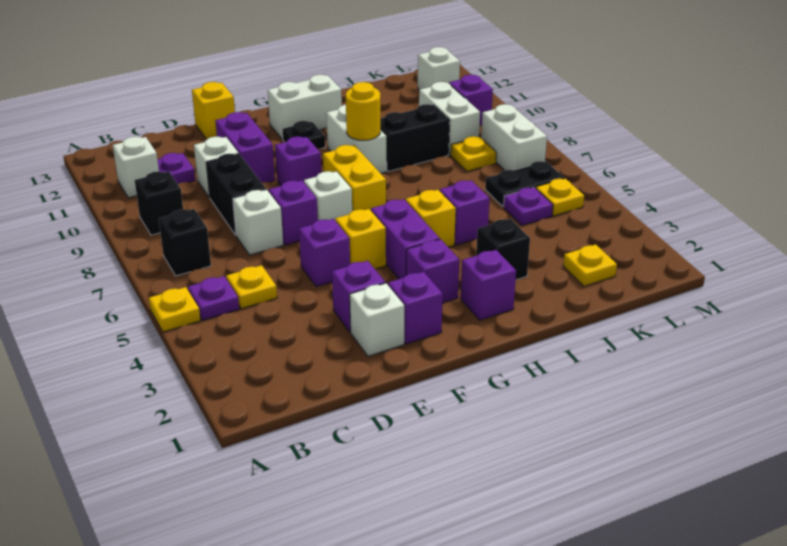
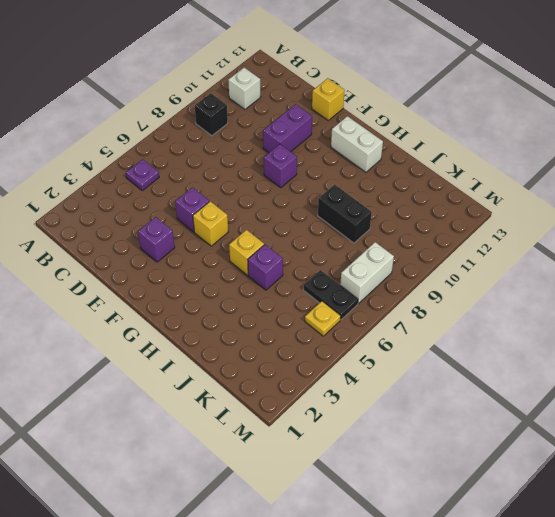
none -> yellow plate A5 level 1
none -> black brick B7 level 1
none -> yellow plate C5 level 1
none -> purple plate C11 level 1

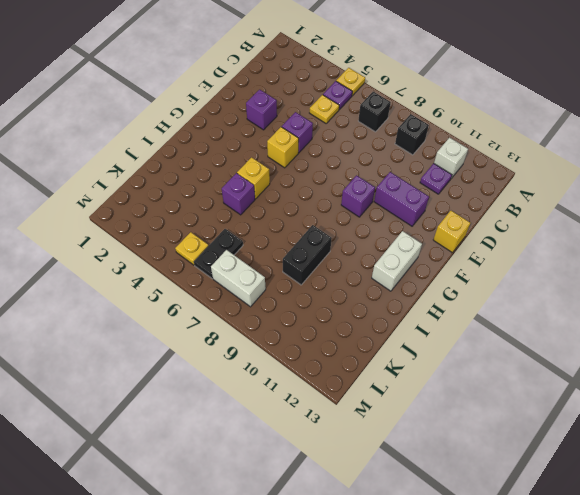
none -> white brick D7 level 1
none -> black brick D8:D9 level 1
none -> white brick D10 level 1
none -> white brick E2 level 1

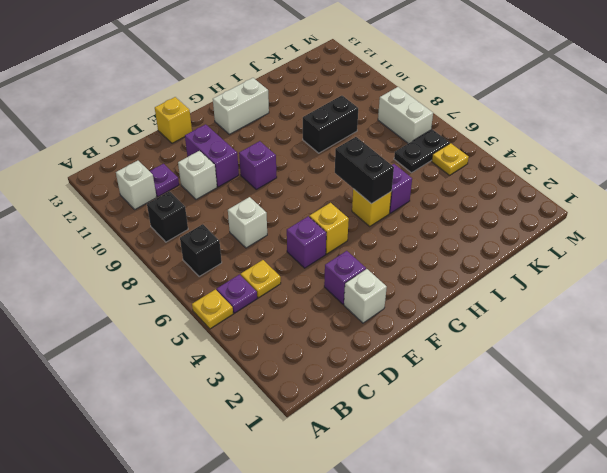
black brick H5:H6 level 2 -> black brick D8:D9 level 1
none -> purple brick E7 level 1
none -> purple brick F2 level 1
none -> white brick F7 level 1
none -> purple brick G3 level 1

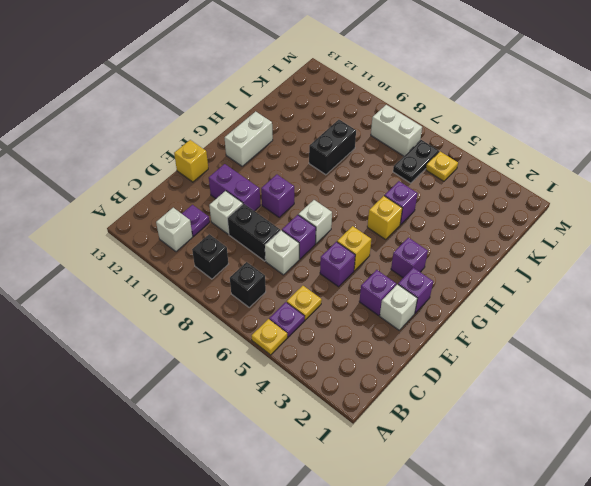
none -> purple brick G4:G5 level 1
none -> yellow brick G7:G8 level 1
none -> black plate G11 level 1
none -> purple brick H2 level 1

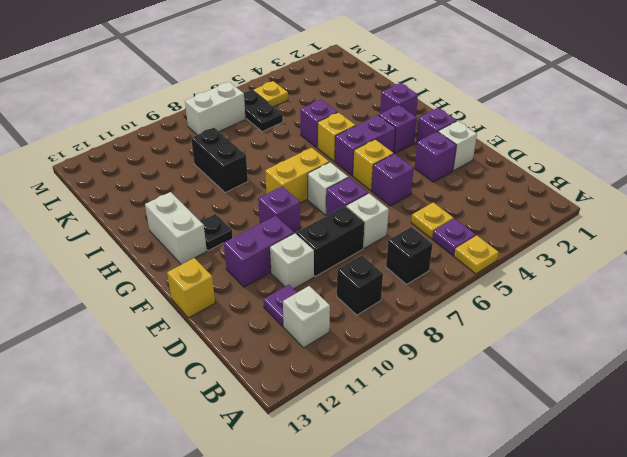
none -> white brick H9:H10 level 1
none -> black brick I3 level 1
none -> yellow plate K2 level 1
none -> purple plate K5 level 1

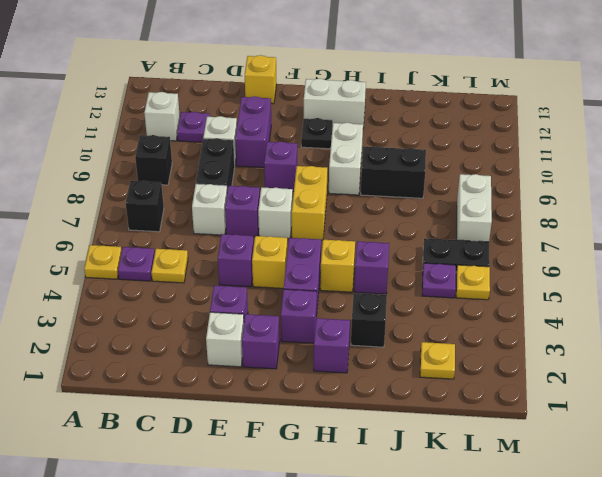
none -> yellow plate K8 level 1
none -> white brick K9:K10 level 1
none -> purple brick L10 level 1
none -> white brick L12 level 1

